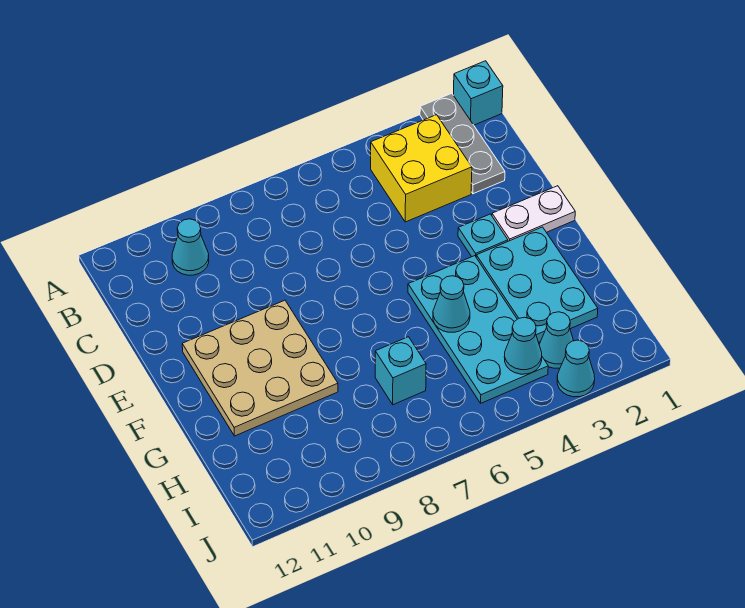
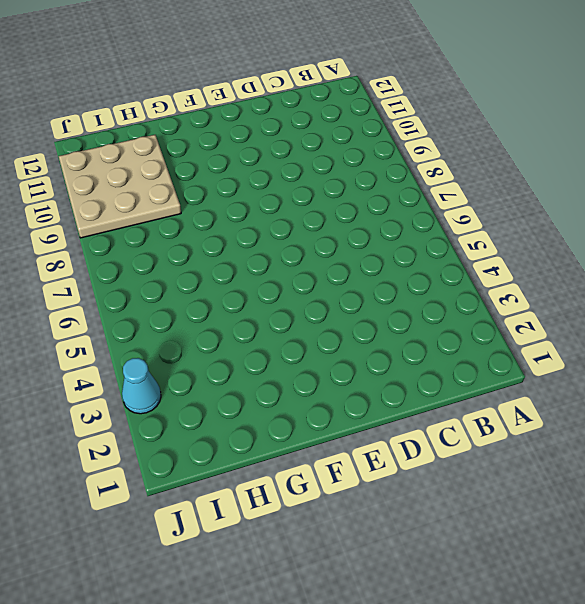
tan plate H9:J11 level 1 -> tan plate E9:G11 level 1
none -> cyan brick A1 level 1
none -> grey plate A2:C2 level 1
none -> yellow brick B3:C4 level 1

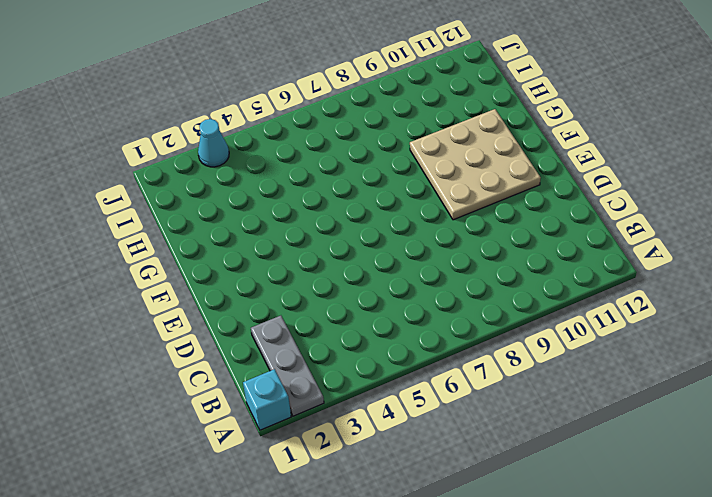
none -> yellow brick B3:C4 level 1
none -> cyan cone B10 level 1
none -> white plate E1:E2 level 1

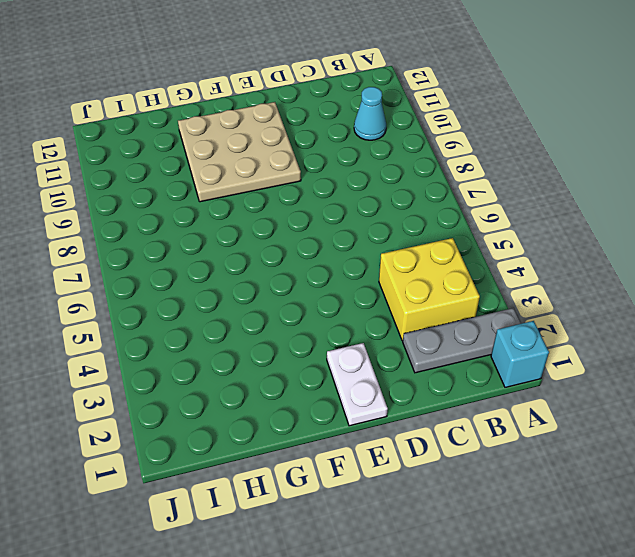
none -> cyan plate E3 level 1
none -> cyan plate F2:H3 level 1
none -> cyan plate F4:I5 level 1

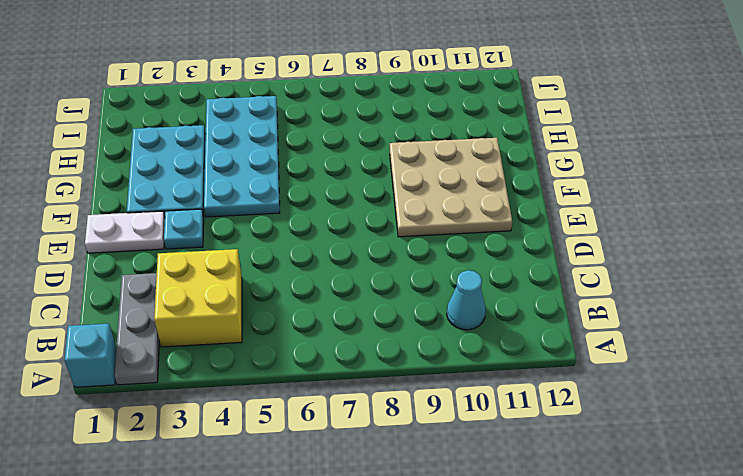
none -> cyan brick H7 level 1
none -> cyan cone I3 level 1
none -> cyan cone J3 level 1

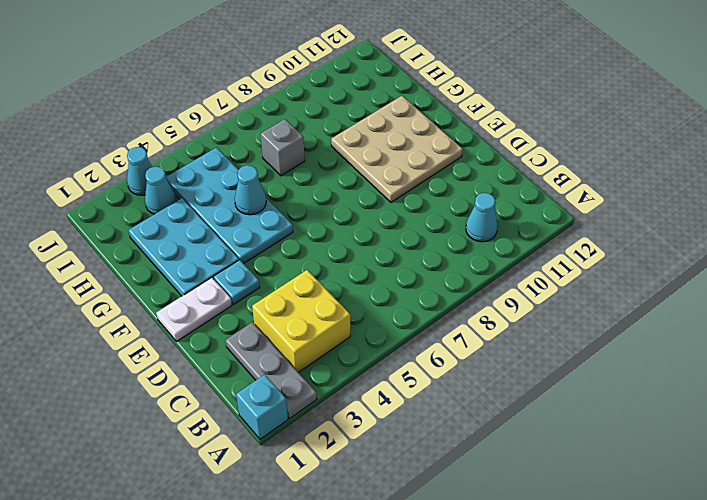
grey brick H7 level 1 -> cyan brick H7 level 1
none -> cyan cone I4 level 2

